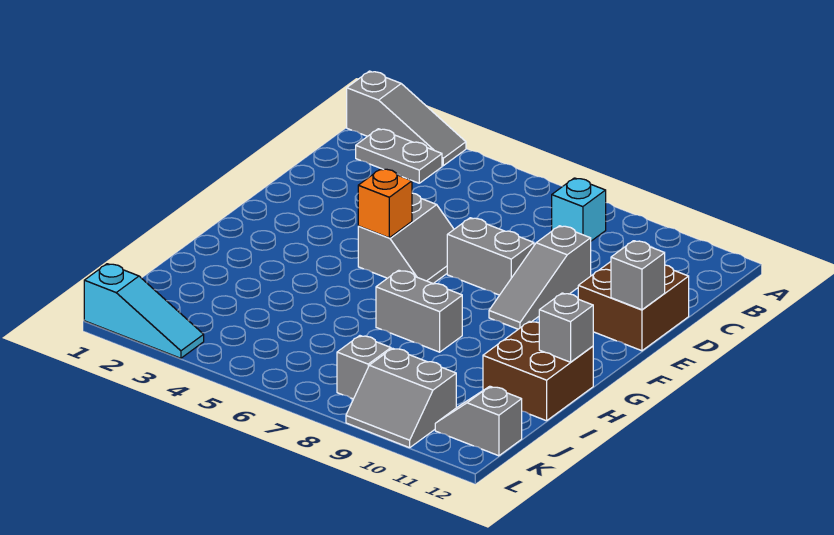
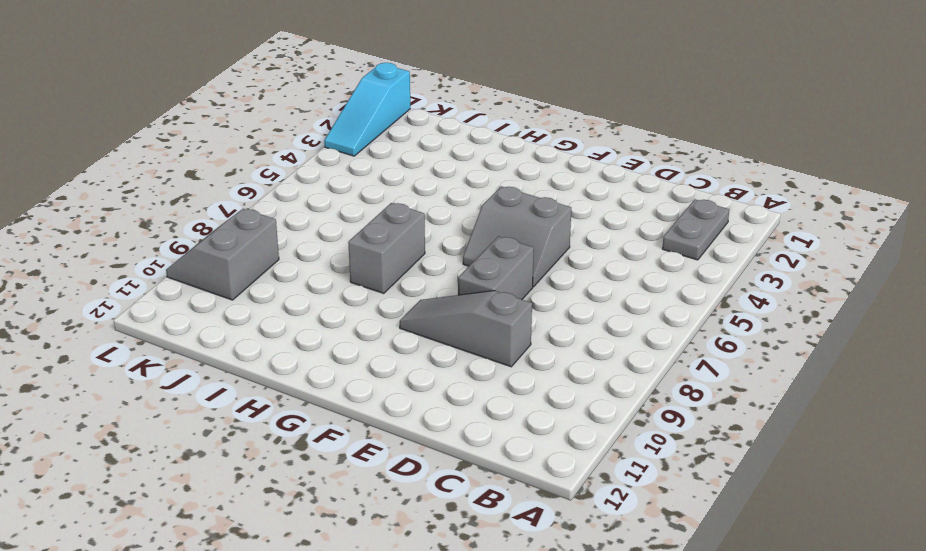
none -> grey slope A1:A3 level 1 top 1
none -> cyan brick B8 level 1
none -> brown brick D11:E12 level 1

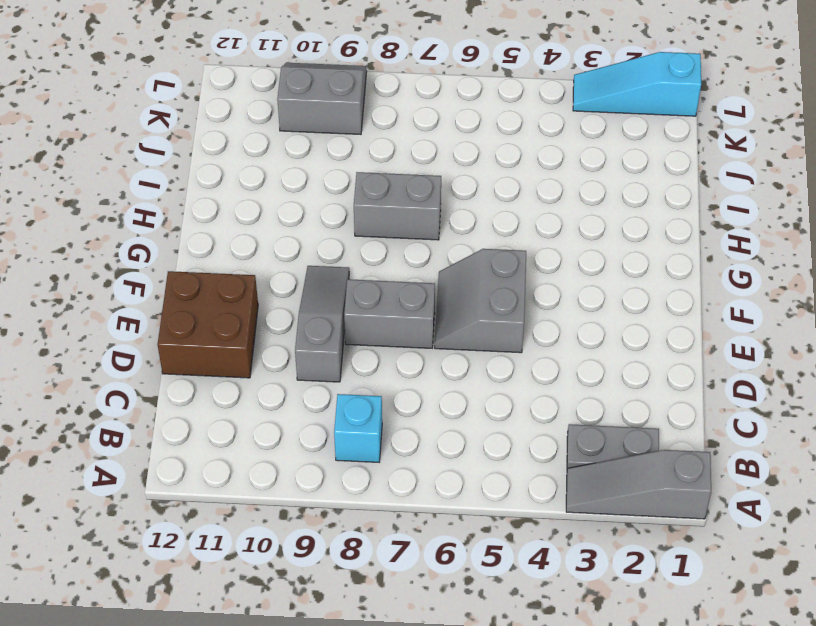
none -> brown brick H11:I12 level 1
none -> grey brick K8 level 1
none -> grey slope K11:K12 level 1 top 12

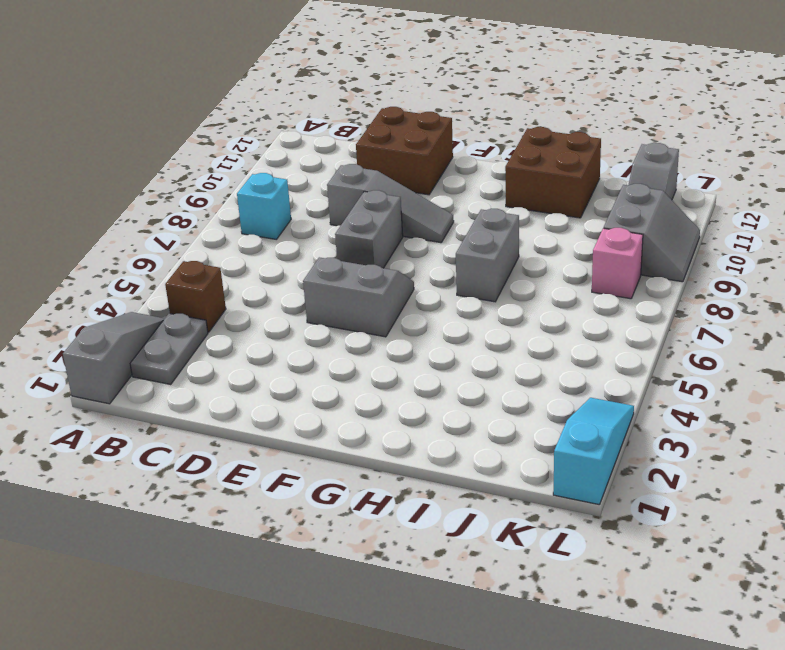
brown brick B4 level 1 -> none
pink brick K8 level 1 -> grey brick K8 level 1
none -> grey brick E12 level 2
none -> orange brick F5 level 2
none -> grey brick H12 level 2

